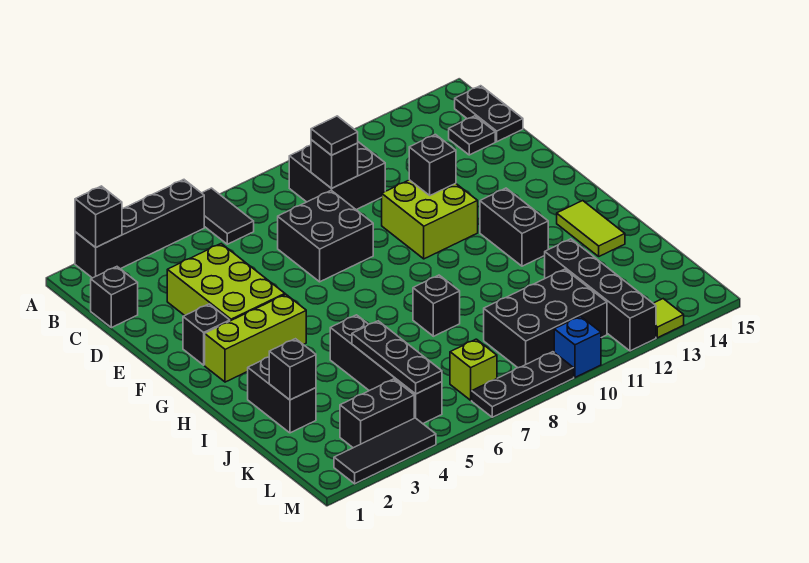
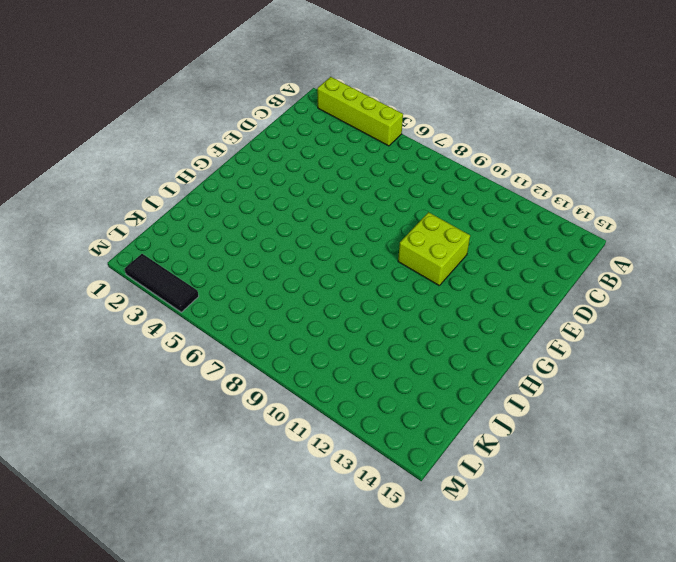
lime brick A2:A5 level 1 -> black brick A2:A5 level 1
none -> black tile A6:B6 level 1
none -> black brick B9:C10 level 1
none -> black plate B15:C15 level 1
none -> black brick C1 level 1

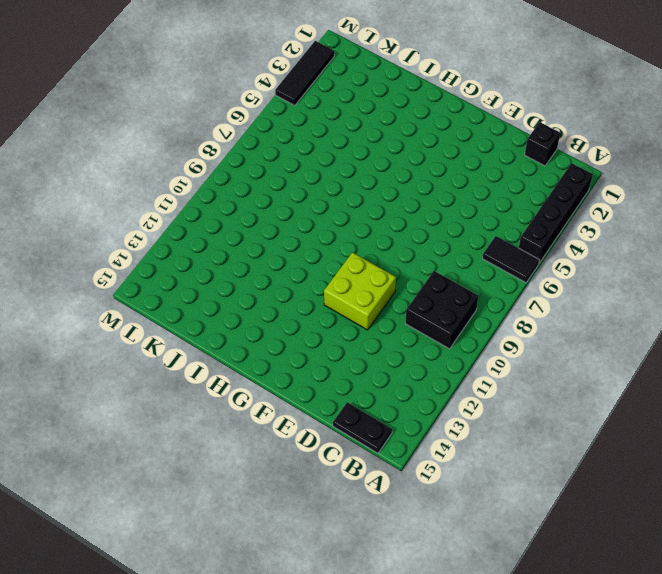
none -> black plate C14 level 1
none -> lime brick D3:F4 level 1
none -> black brick D7:E8 level 1
none -> black brick F2 level 1

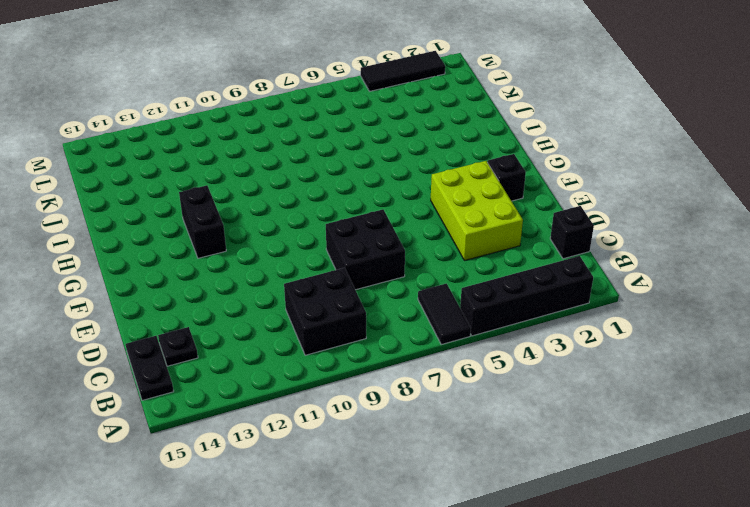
none -> lime brick E10:F11 level 1
none -> lime brick G2:G4 level 1
none -> lime tile H14:I14 level 1
none -> black brick I2:J2 level 1

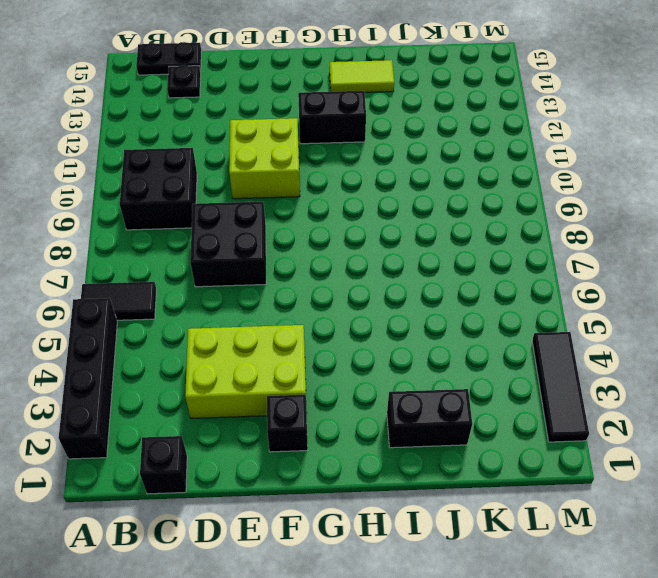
none -> lime brick G2:G4 level 1
none -> black brick I5:L5 level 1
none -> black brick I8 level 1
none -> black brick J12:M12 level 1

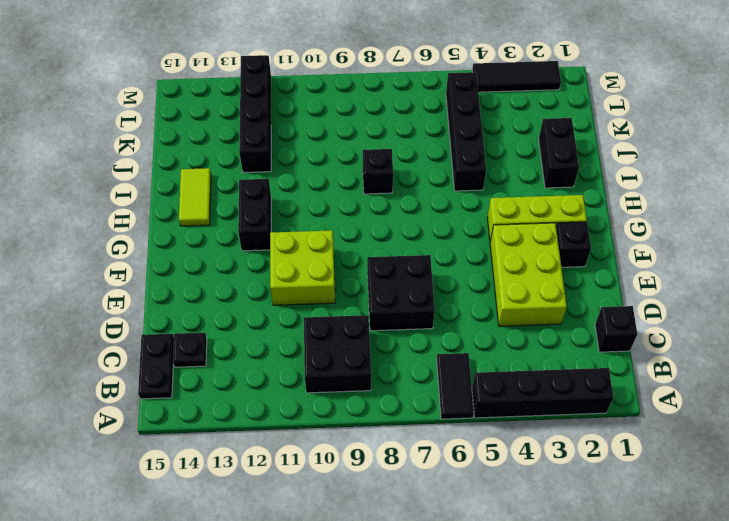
none -> black brick K9:L11 level 1
none -> black brick L3:L4 level 1
none -> lime brick L7 level 1
none -> black plate M7:M9 level 1

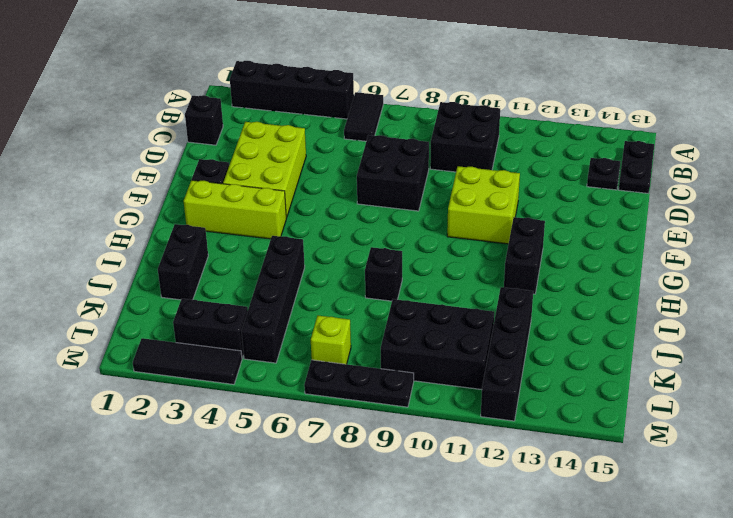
none -> lime tile H14:I14 level 1
none -> blue brick M10 level 1
none -> lime tile M13 level 1
none -> black brick A2 level 2

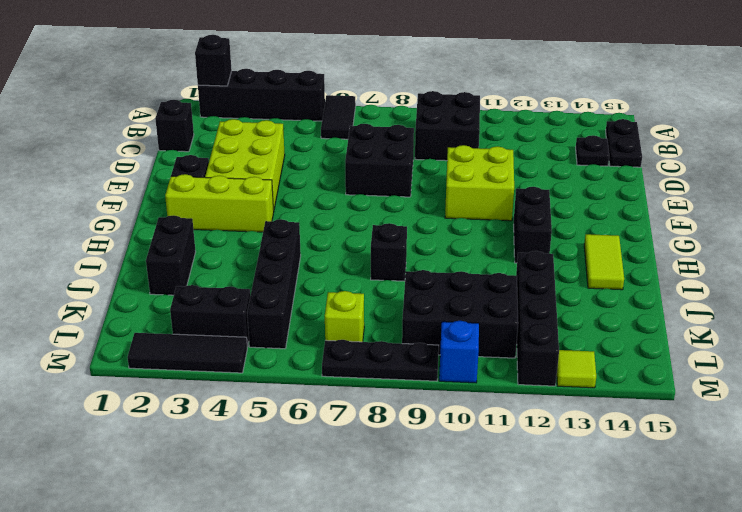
none -> black brick C9 level 2
none -> black brick E11 level 2
none -> black brick J2 level 2
none -> black plate J5:L5 level 2

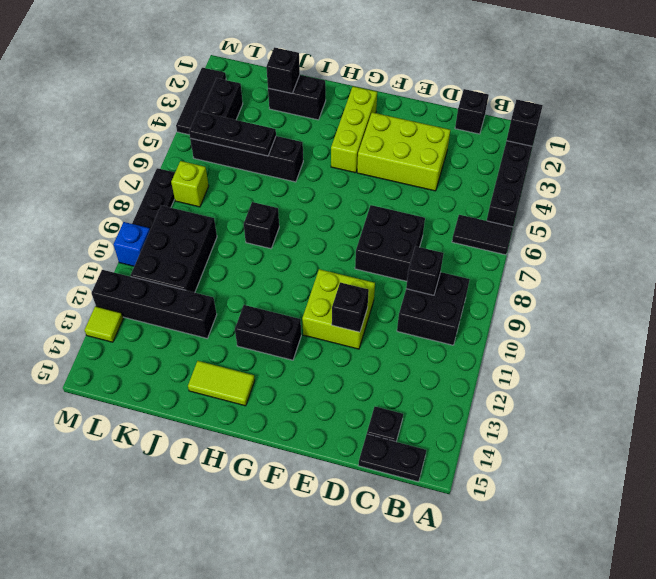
none -> black brick F2 level 1
none -> black tile C9 level 3

